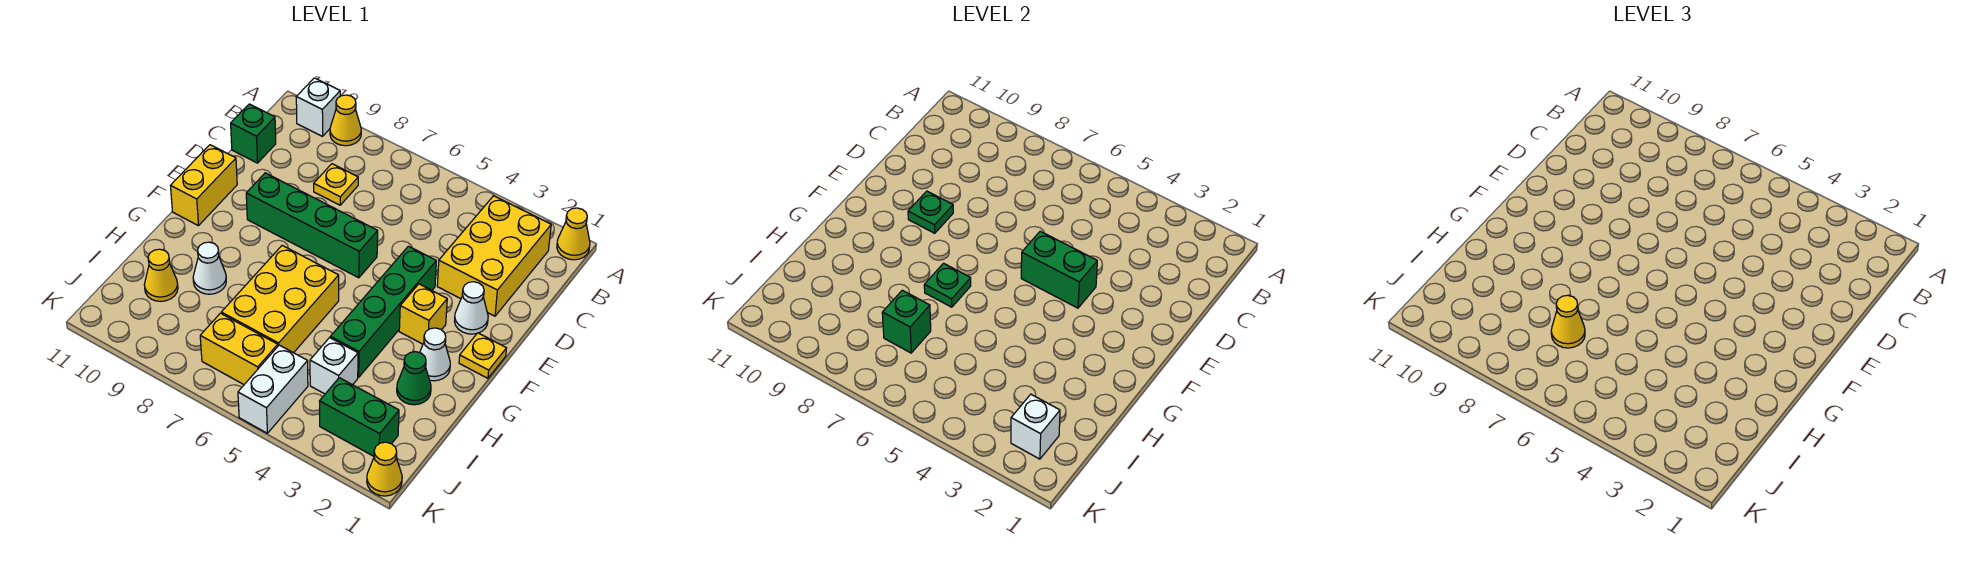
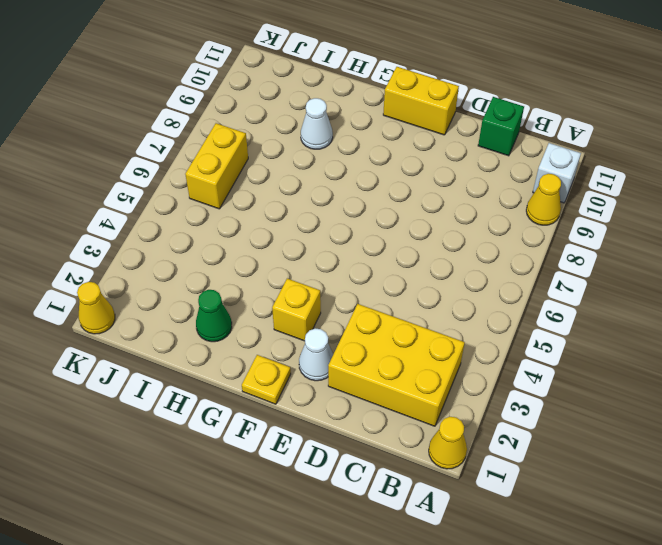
none -> yellow plate C8 level 1
none -> green brick E4:H4 level 1
none -> green brick E6:E9 level 1

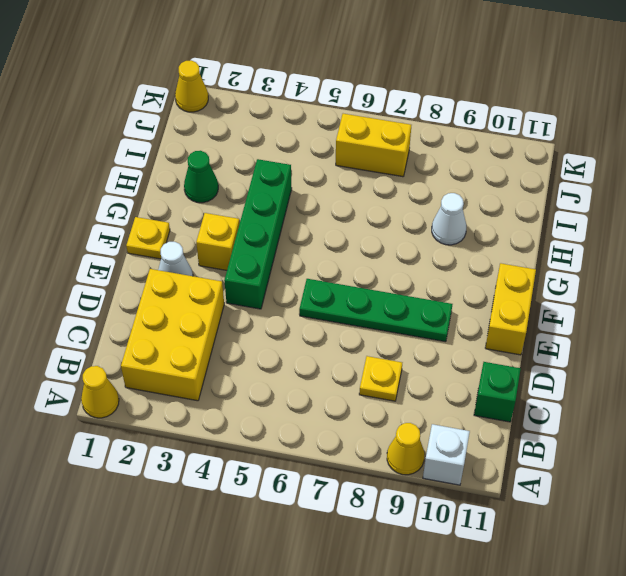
green plate E6:E9 level 1 -> green brick E6:E9 level 1
none -> white cone G2 level 1
none -> yellow brick G6:I7 level 1
none -> white brick I4 level 1

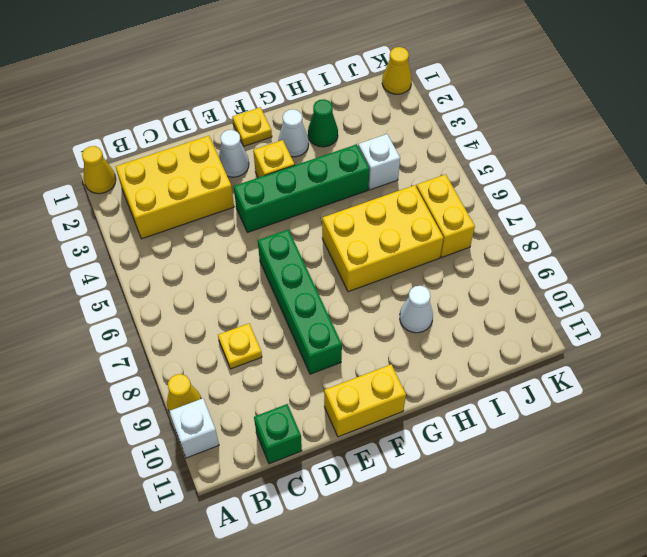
none -> yellow cone I10 level 1
none -> green brick J2:J3 level 1
none -> white brick J5:K5 level 1

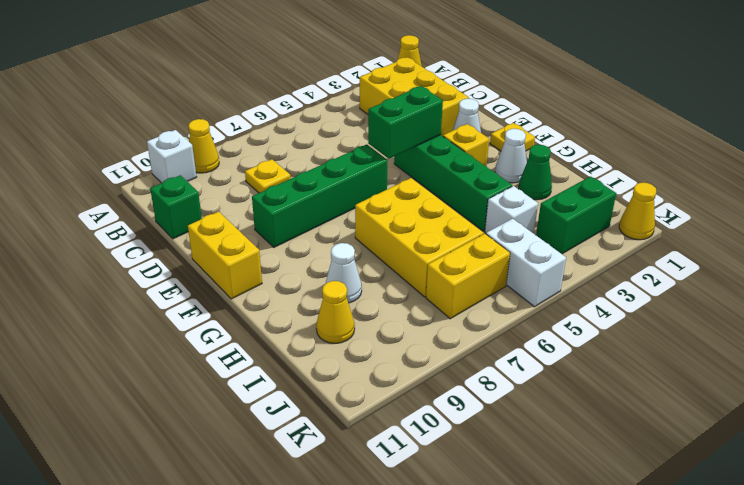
none -> green plate E9 level 2
none -> green plate G7 level 2
none -> green brick I7 level 2

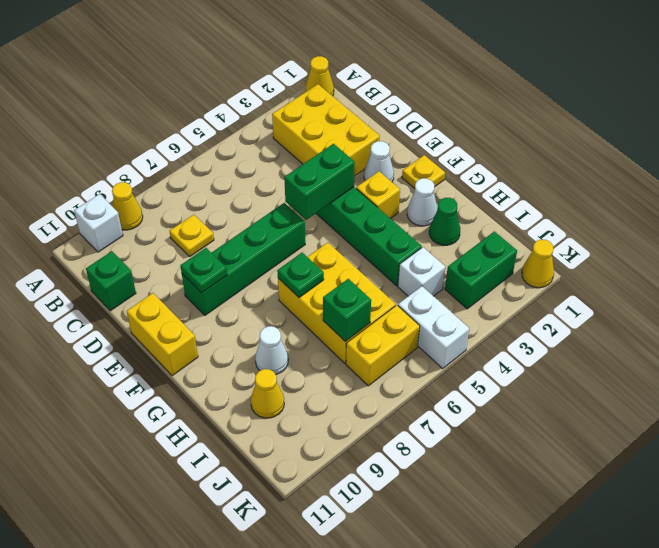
none -> white brick J2 level 2
none -> yellow cone I7 level 3

